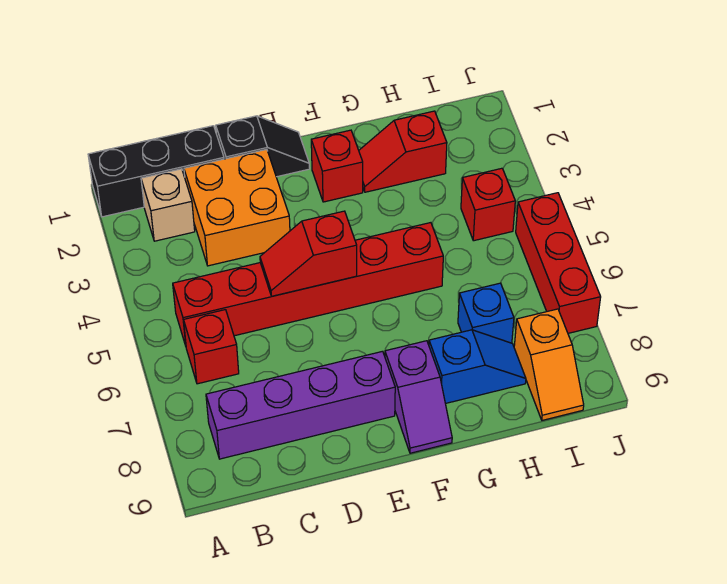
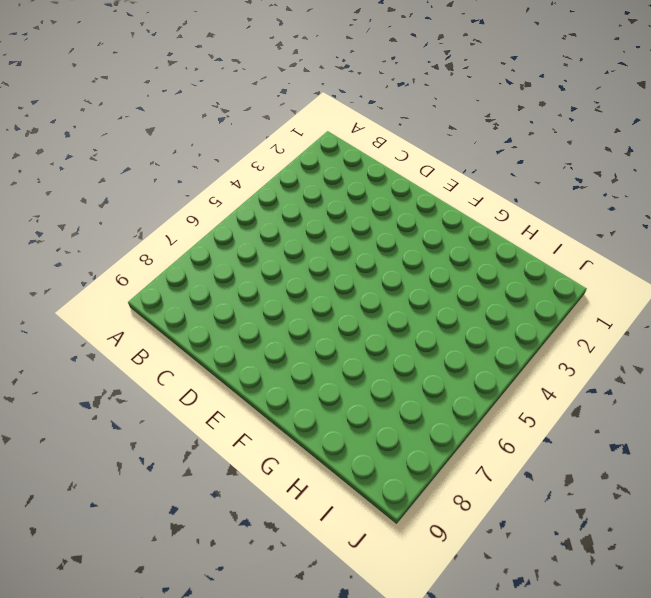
none -> black brick A1:C1 level 1
none -> tan brick B2 level 1
none -> red brick B5:G5 level 1

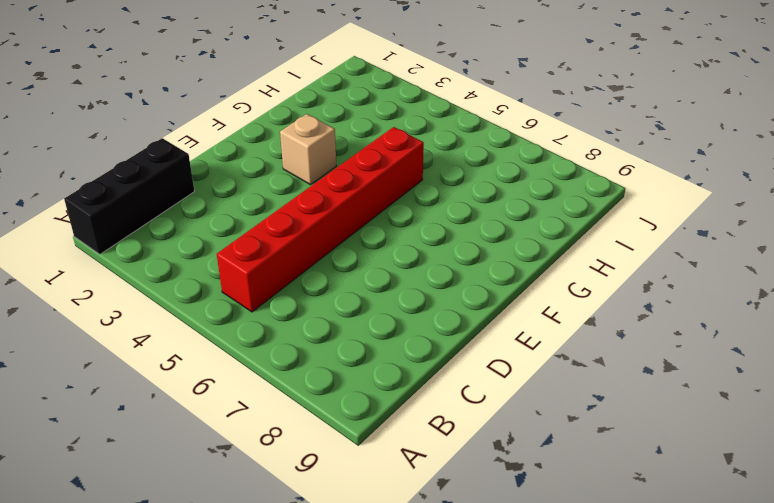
tan brick F3 level 1 -> tan brick B2 level 1
none -> red brick B6 level 1
none -> purple brick B8:E8 level 1
none -> orange brick C2:D3 level 1

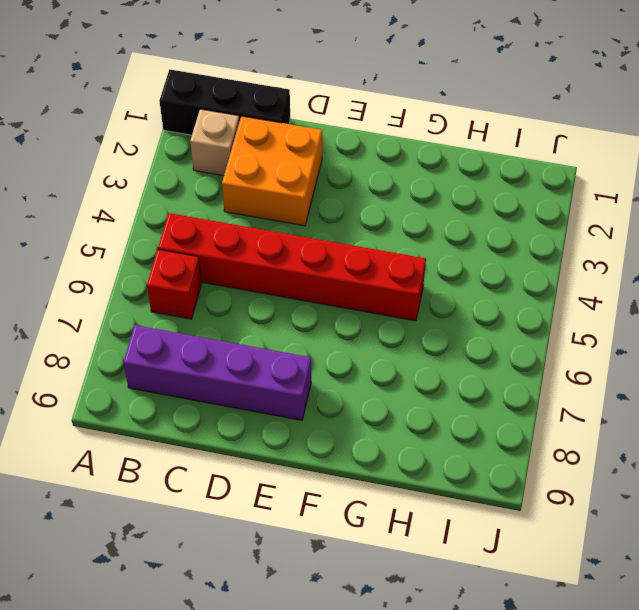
none -> black slope D1:E1 level 1 top D
none -> red brick F2 level 1
none -> purple slope F8:F9 level 1 top 8

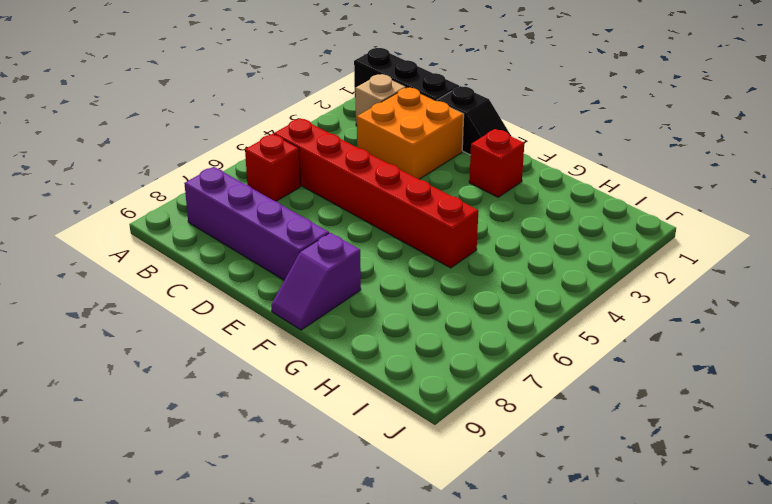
none -> red slope G2:H2 level 1 top H
none -> blue slope G8:H8 level 1 top G
none -> blue brick H7 level 1

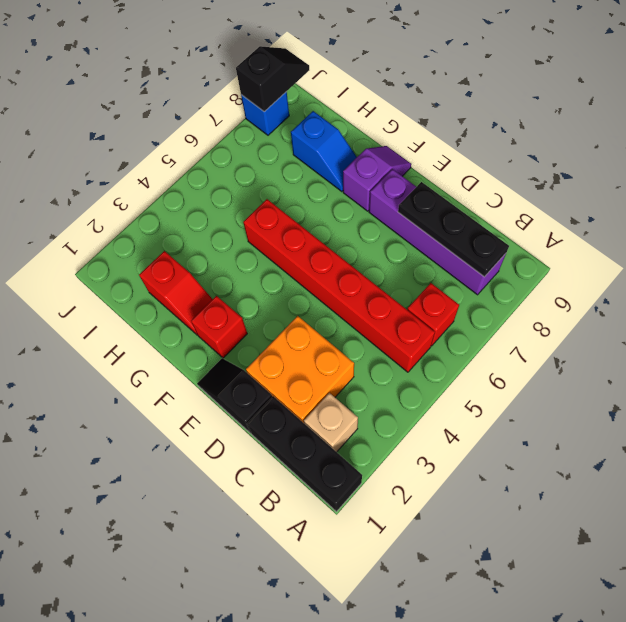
black plate B8:D8 level 2 -> none
blue slope G8:H8 level 1 top H -> blue slope G8:H8 level 1 top G
blue brick J8 level 1 -> blue brick H7 level 1
black slope J8:J9 level 2 top 8 -> none
none -> red brick I4 level 1
none -> orange slope I8:I9 level 1 top 8
none -> red brick J5:J7 level 1

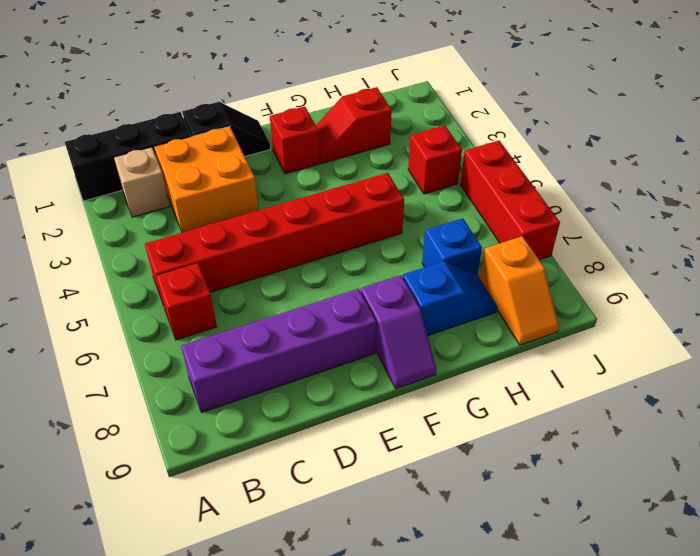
none -> red slope D5:E5 level 2 top E

